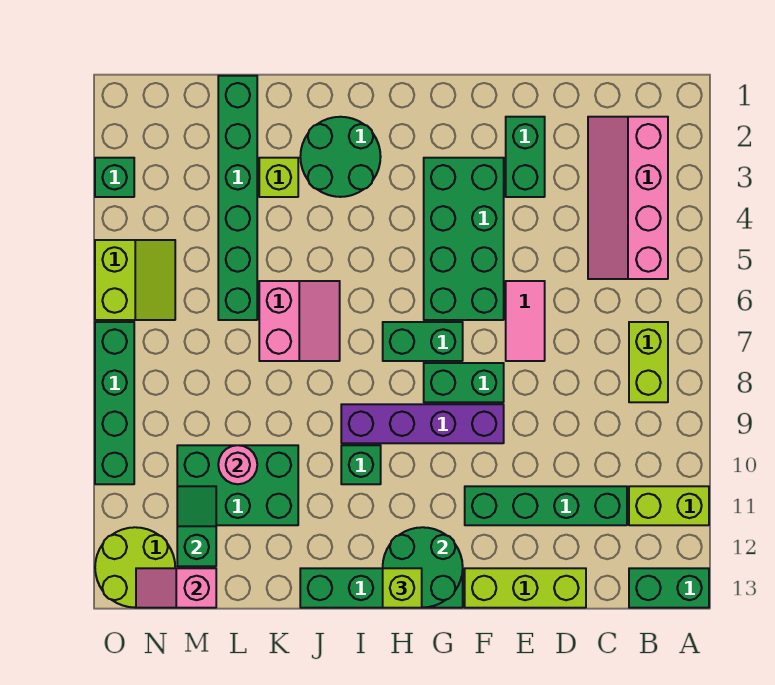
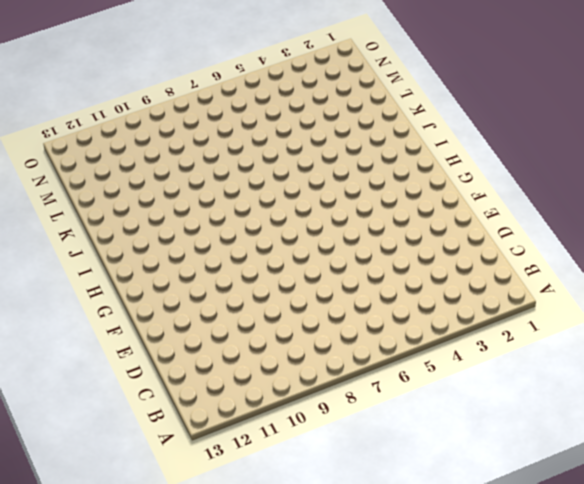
none -> lime brick A11:B11 level 1
none -> green brick A13:B13 level 1
none -> pink slope B2:C5 level 1 top B

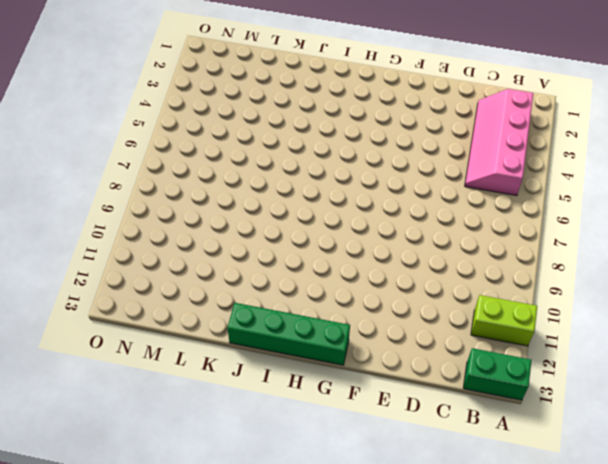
none -> lime brick B7:B8 level 1
none -> green brick C11:F11 level 1
none -> lime brick D13:F13 level 1

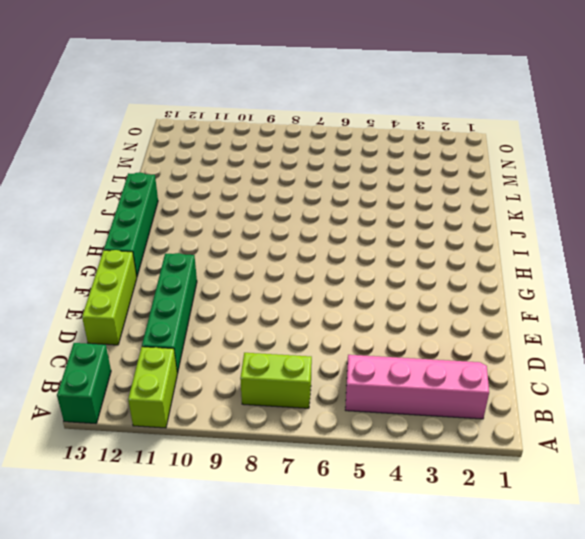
none -> green brick E2:E3 level 1
none -> pink tile E6:E7 level 1
none -> green brick F3:G6 level 1

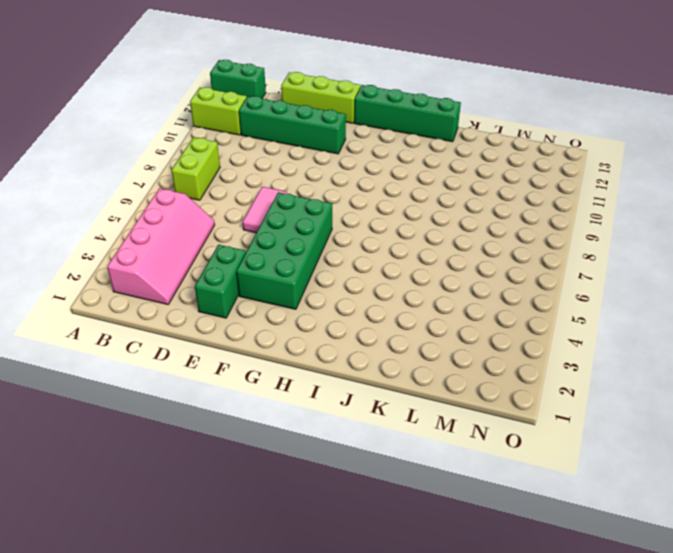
none -> green brick F8:G8 level 1
none -> purple brick F9:I9 level 1
none -> green brick G7:H7 level 1

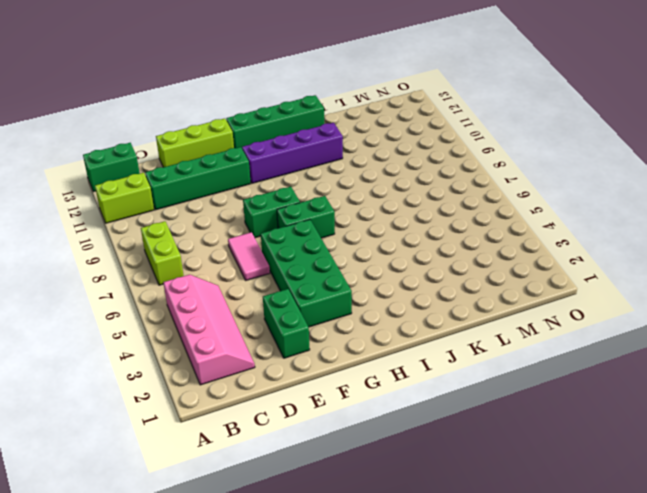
purple brick G11:J11 level 1 -> purple brick F9:I9 level 1
none -> green round brick I2:J3 level 1
none -> green brick I10 level 1
none -> pink slope J6:K7 level 1 top K

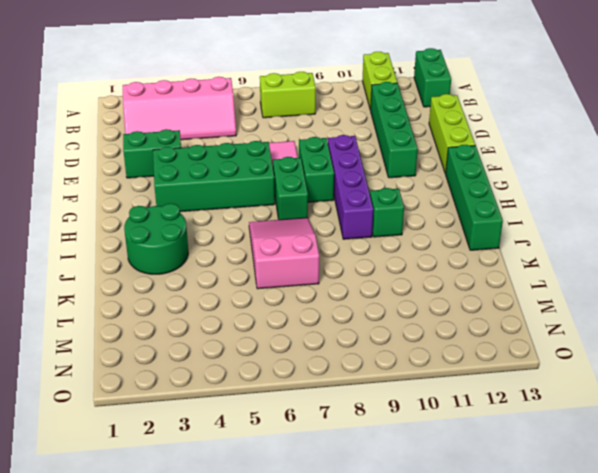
pink slope I6:K7 level 1 top K -> pink slope J6:K7 level 1 top K
none -> lime brick K3 level 1
none -> green brick K10:M11 level 1
none -> green brick L1:L6 level 1

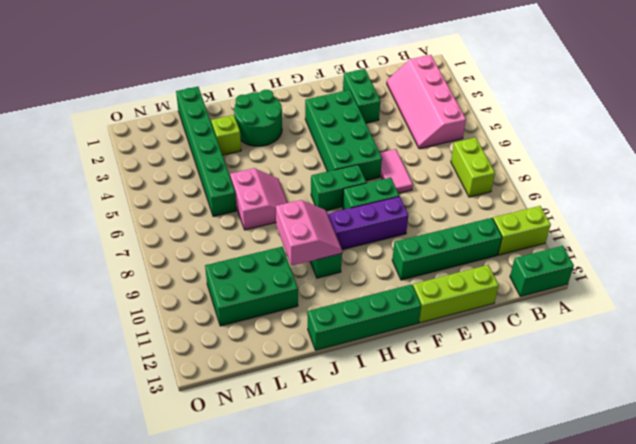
pink slope I9:J10 level 2 top J -> none
none -> lime slope N5:O6 level 1 top O
none -> lime round brick N12:O13 level 1
none -> green brick O3 level 1

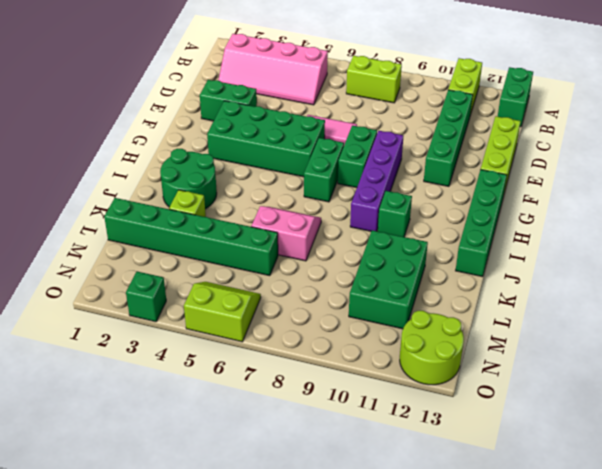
none -> green brick O7:O10 level 1
none -> green round brick G12:H13 level 2
none -> pink round brick L10 level 2

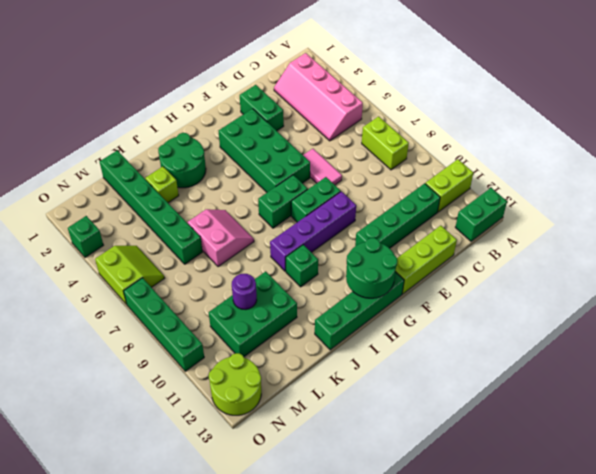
purple round brick L10 level 2 -> pink round brick L10 level 2
none -> green slope M11:M12 level 2 top 12
none -> pink slope M13:N13 level 2 top M
none -> lime brick H13 level 3

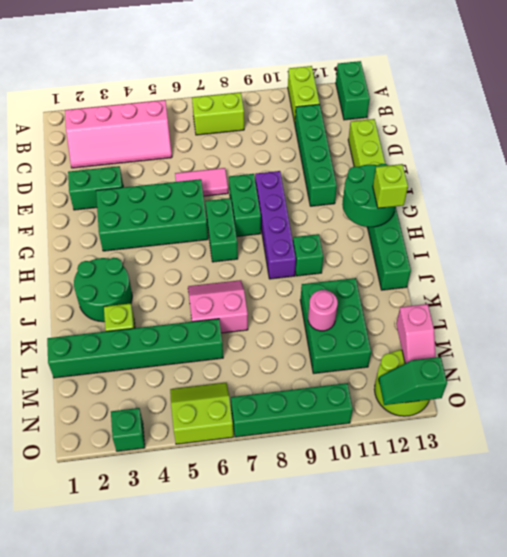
green slope O12:O13 level 2 top 13 -> green slope M11:M12 level 2 top 12

